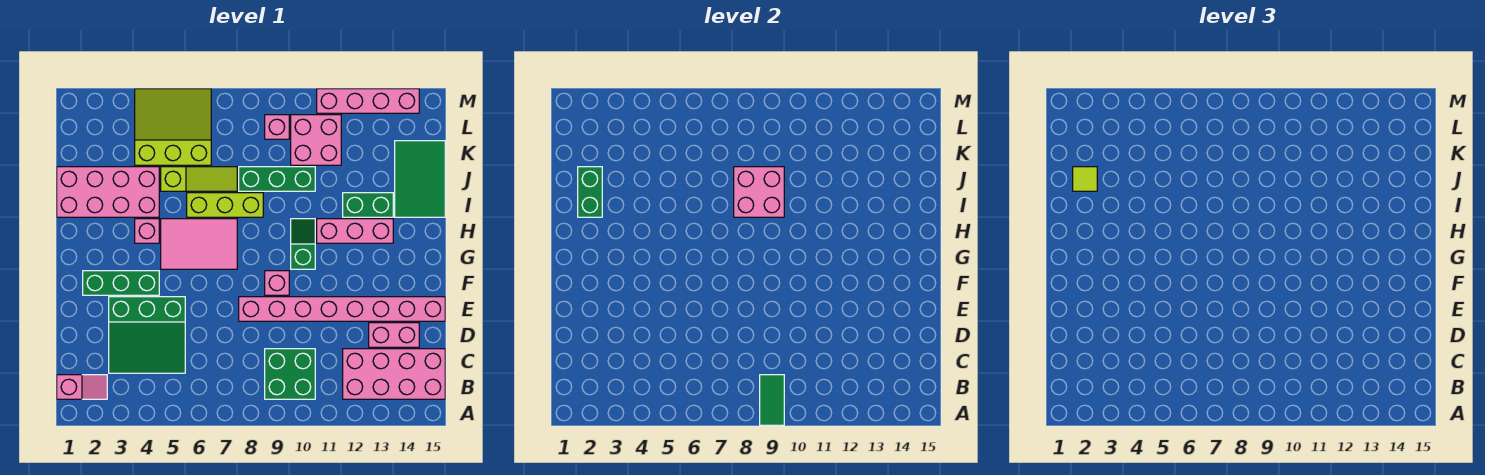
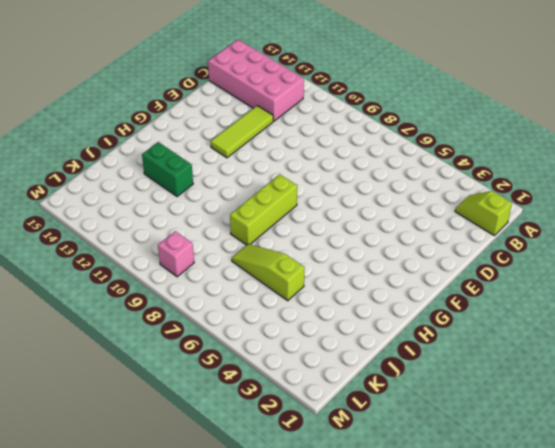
lime slope B1:B2 level 1 top 1 -> pink slope B1:B2 level 1 top 1
lime tile D12:F12 level 1 -> pink brick E8:E15 level 1
lime brick G8:I8 level 1 -> lime brick I6:I8 level 1
none -> green brick B9:C10 level 1
none -> green slope C3:E5 level 1 top E
none -> pink brick D13:D14 level 1

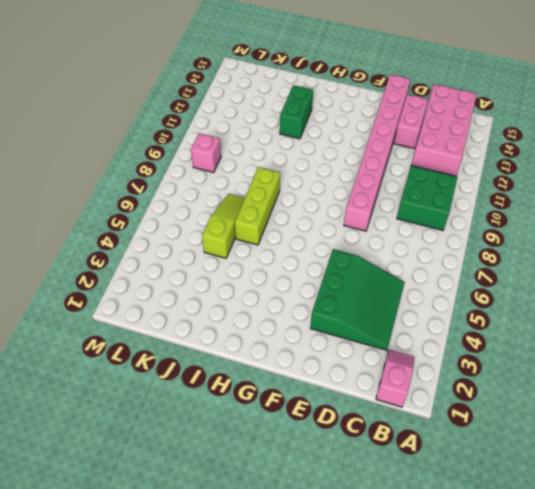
none -> green brick F2:F4 level 1
none -> pink brick F9 level 1
none -> pink tile G5:H7 level 1

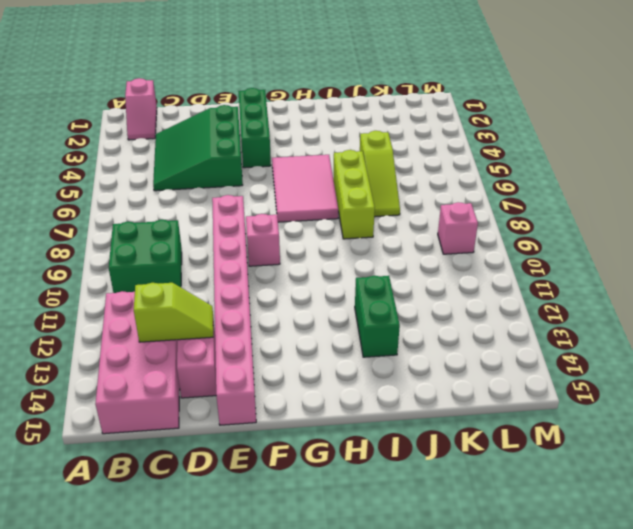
lime slope C13:D13 level 2 top C -> none
none -> green slope G10:H10 level 1 top G
none -> pink brick H4 level 1
none -> pink brick H11:H13 level 1

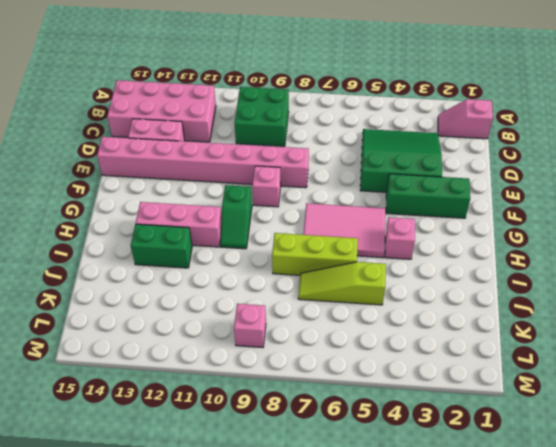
none -> pink brick I1:J4 level 1
none -> green tile I14:K15 level 1
none -> green brick J8:J10 level 1

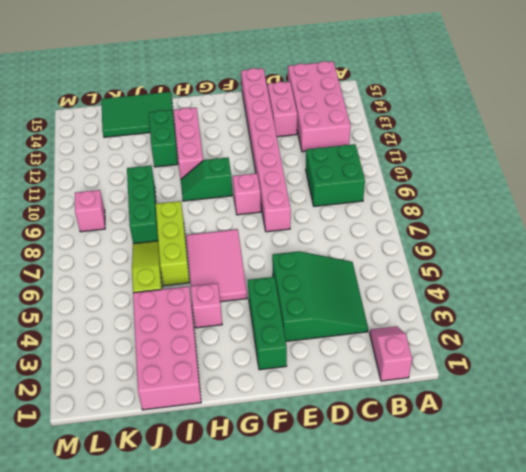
none -> lime slope K4:M6 level 1 top K
none -> pink brick K10:L11 level 1
none -> pink brick M11:M14 level 1

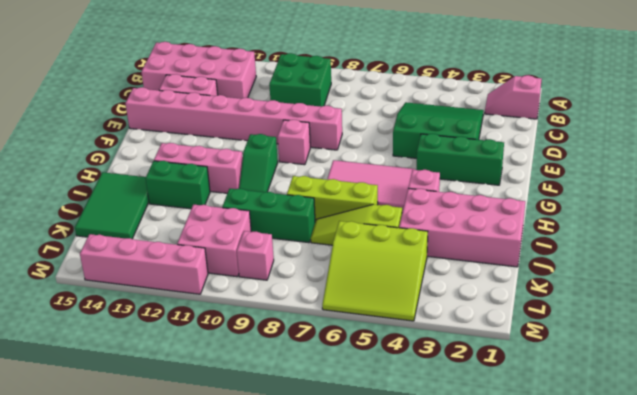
none -> green tile A9:B9 level 2
none -> green brick I2:J2 level 2
none -> pink brick I8:J9 level 2

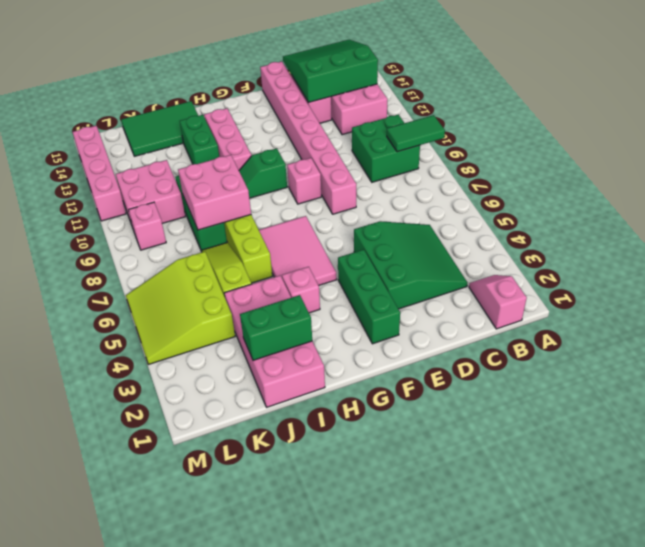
green slope B13:D15 level 2 top 13 -> none
none -> lime tile J2 level 3

